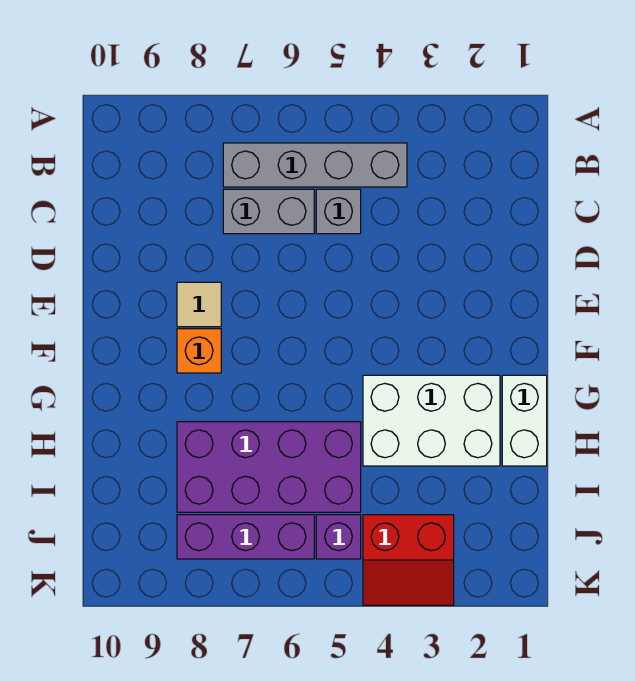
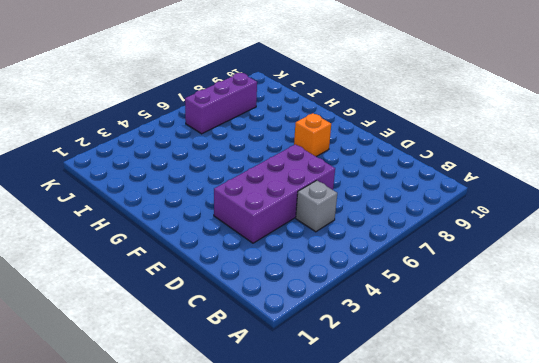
purple brick D3:E6 level 1 -> purple brick H5:I8 level 1
none -> grey brick B4:B7 level 1
none -> grey brick C6:C7 level 1

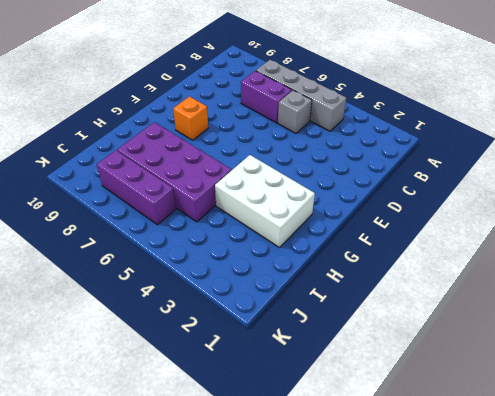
purple brick C6:C7 level 1 -> grey brick C6:C7 level 1
none -> tan tile E8 level 1
none -> white brick G1:H1 level 1

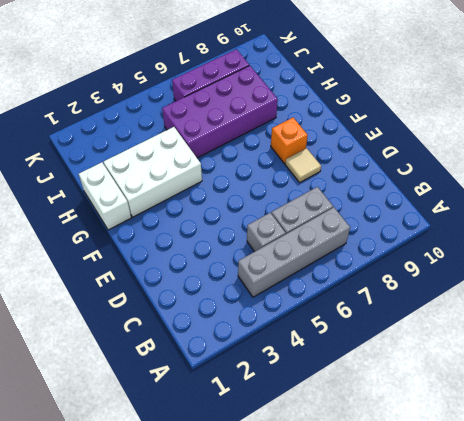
none -> red slope J3:K4 level 1 top J
none -> purple brick J5 level 1

